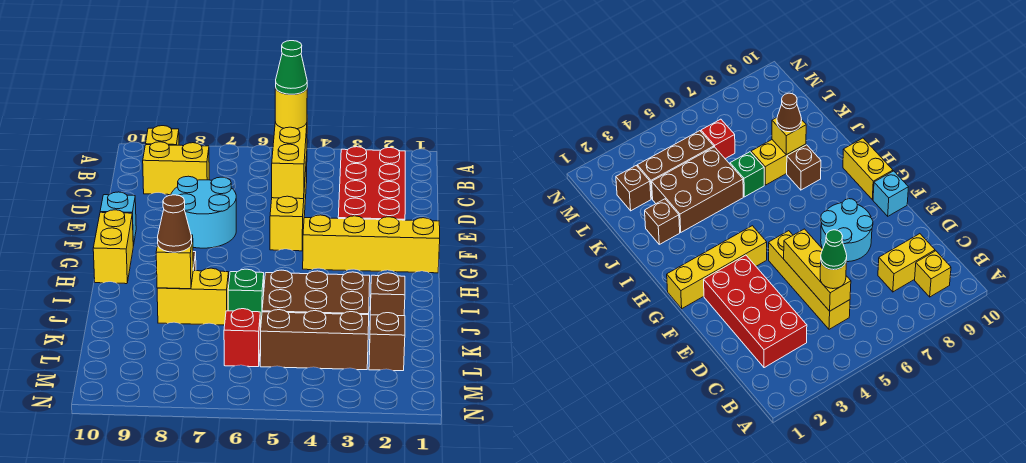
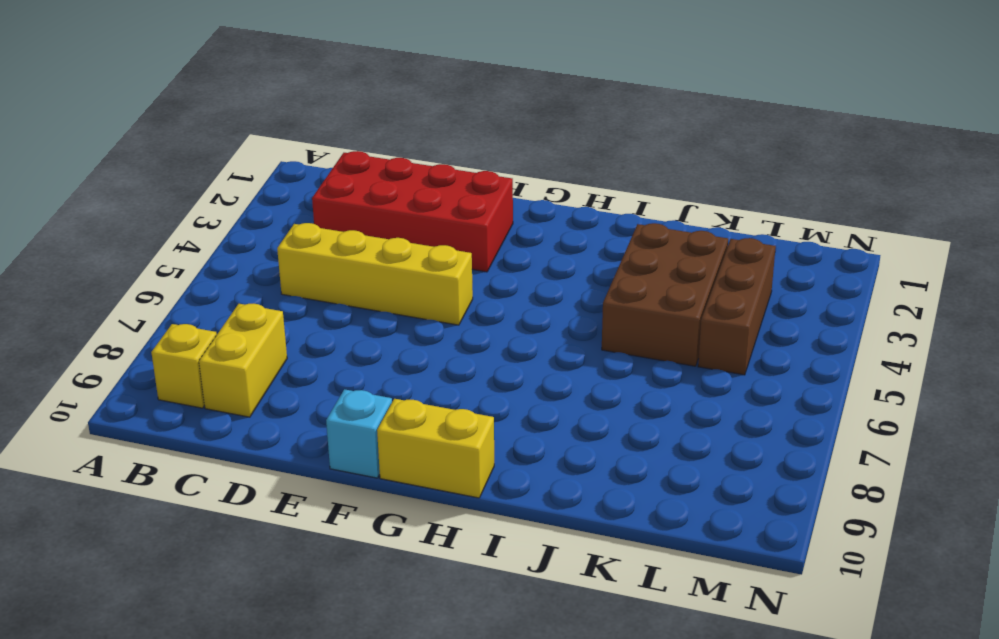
none -> cyan round brick E7:F8 level 1
none -> yellow brick G1:G4 level 1
none -> brown brick I8 level 1

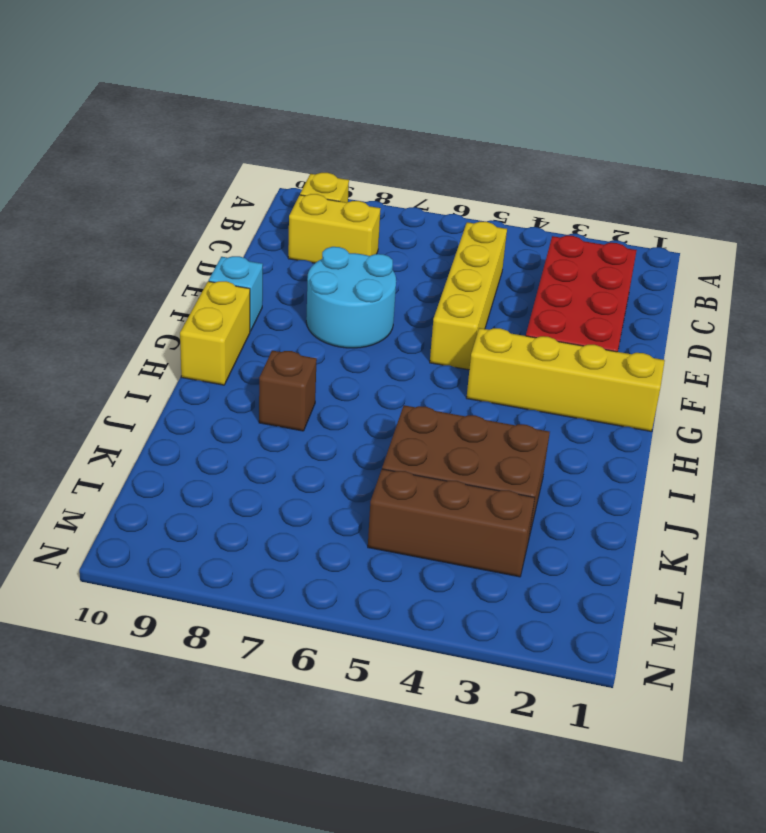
none -> brown brick J2 level 1
none -> green brick J6 level 1
none -> yellow brick J7:J8 level 1

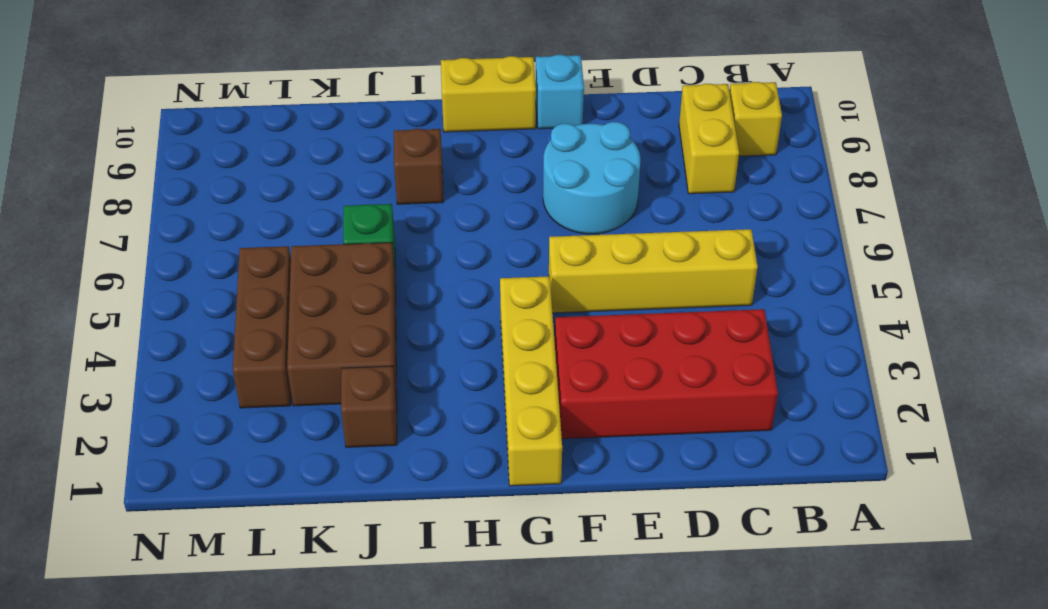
none -> yellow brick J7:J8 level 1
none -> brown brick L2 level 1
none -> red brick L6 level 1

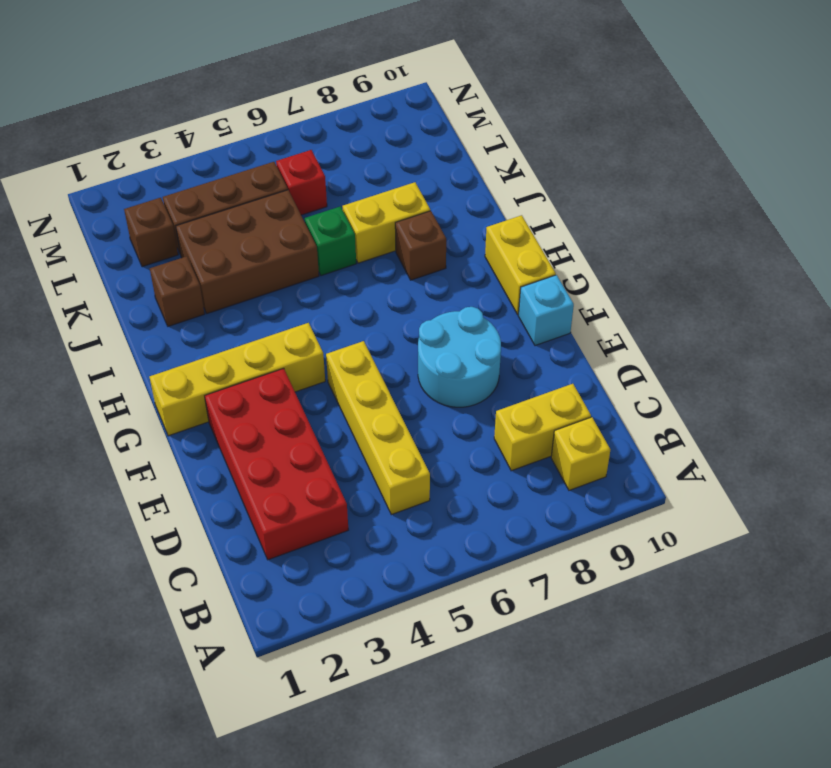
none -> yellow brick C5:E5 level 2
none -> yellow brick J8 level 2
none -> yellow round brick C5 level 3

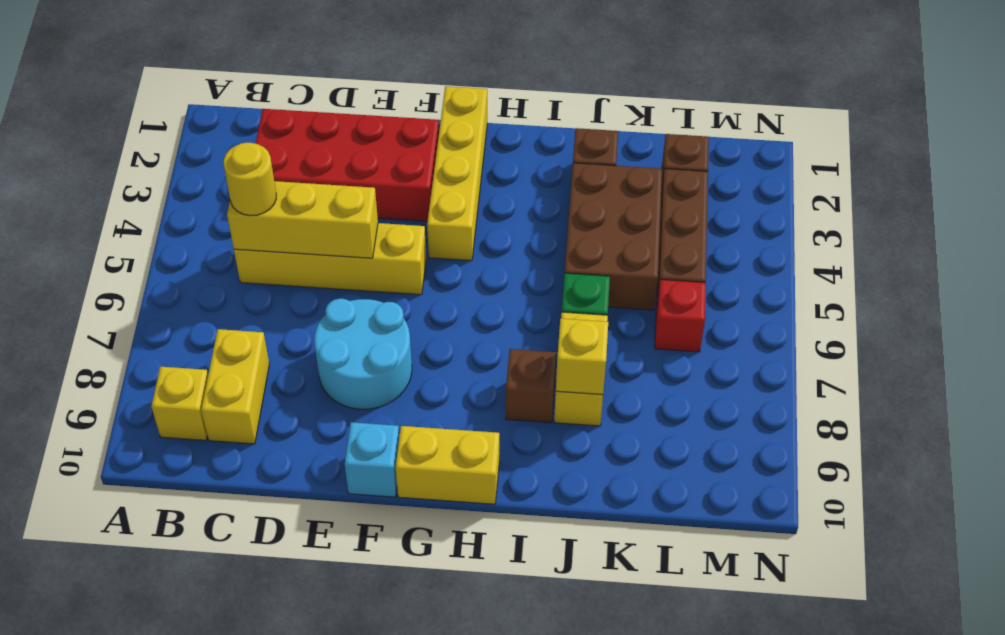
none -> brown cone J8 level 3
none -> green cone C5 level 4

